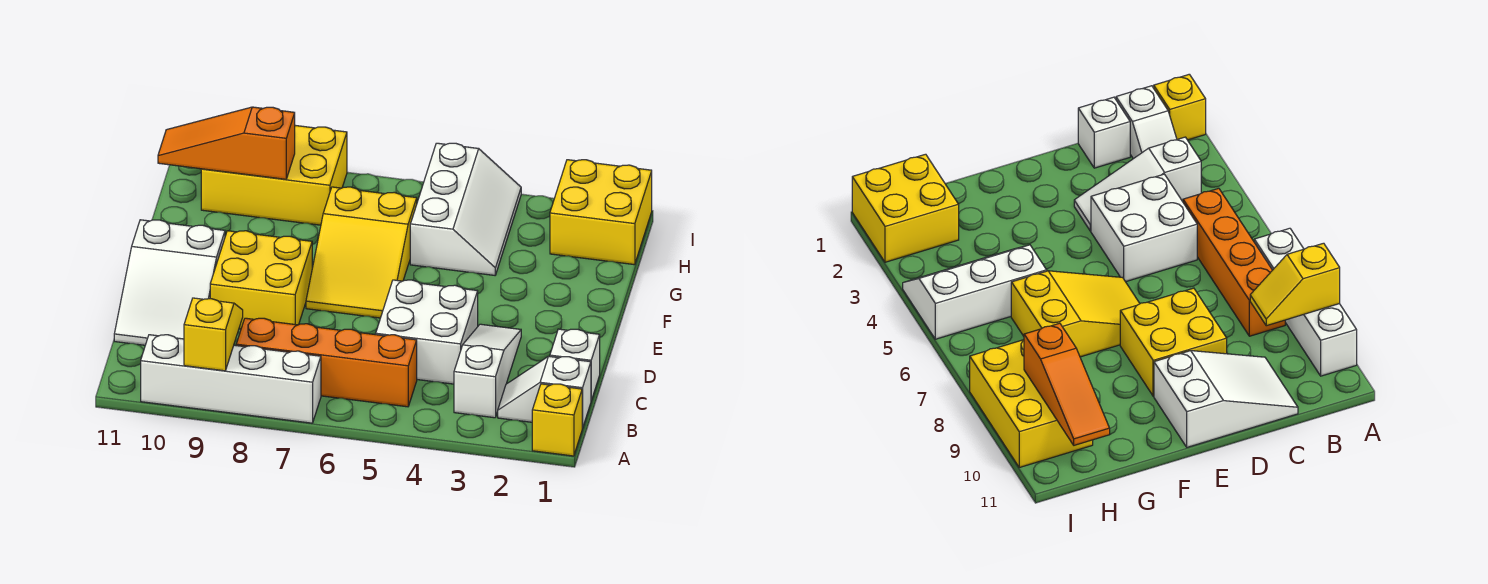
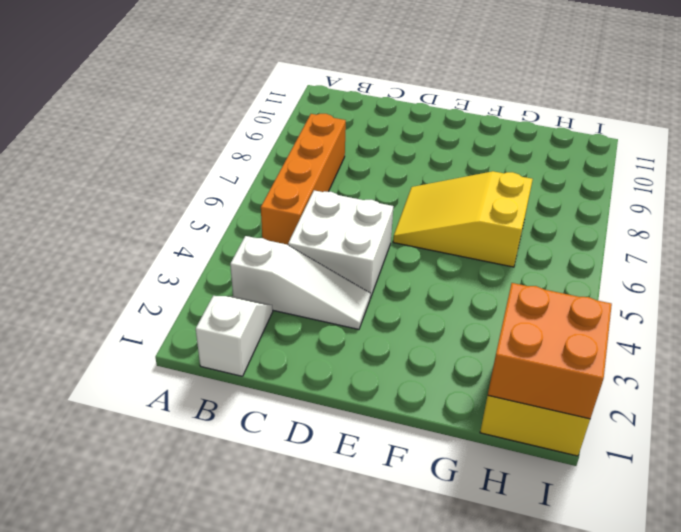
orange brick H1:I2 level 2 -> none
none -> yellow brick A1 level 1
none -> white brick A7:A10 level 1
none -> white brick C1 level 1

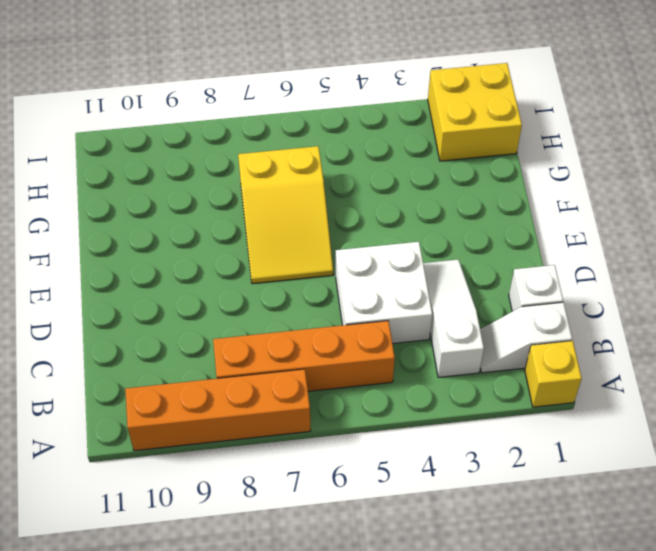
orange brick A7:A10 level 1 -> white brick A7:A10 level 1
none -> white slope C10:E11 level 1 top E
none -> yellow brick D8:E9 level 1
none -> white slope G4:I5 level 1 top 5

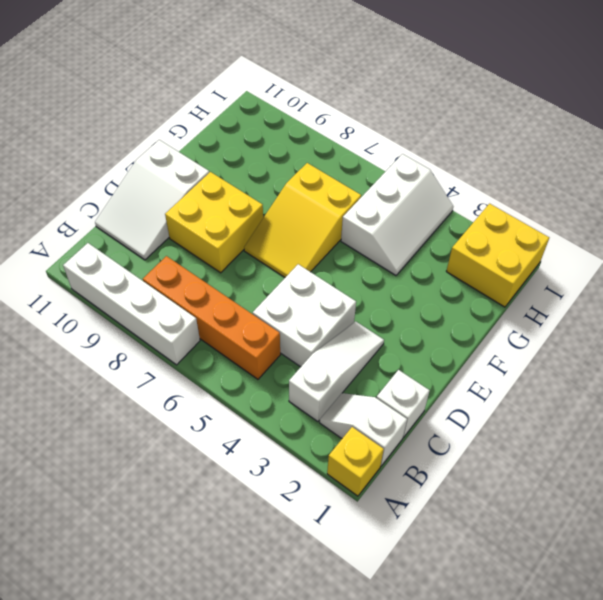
none -> yellow brick H8:I10 level 1
none -> yellow slope A9:B9 level 2 top A
none -> orange slope H9:H11 level 2 top 9

